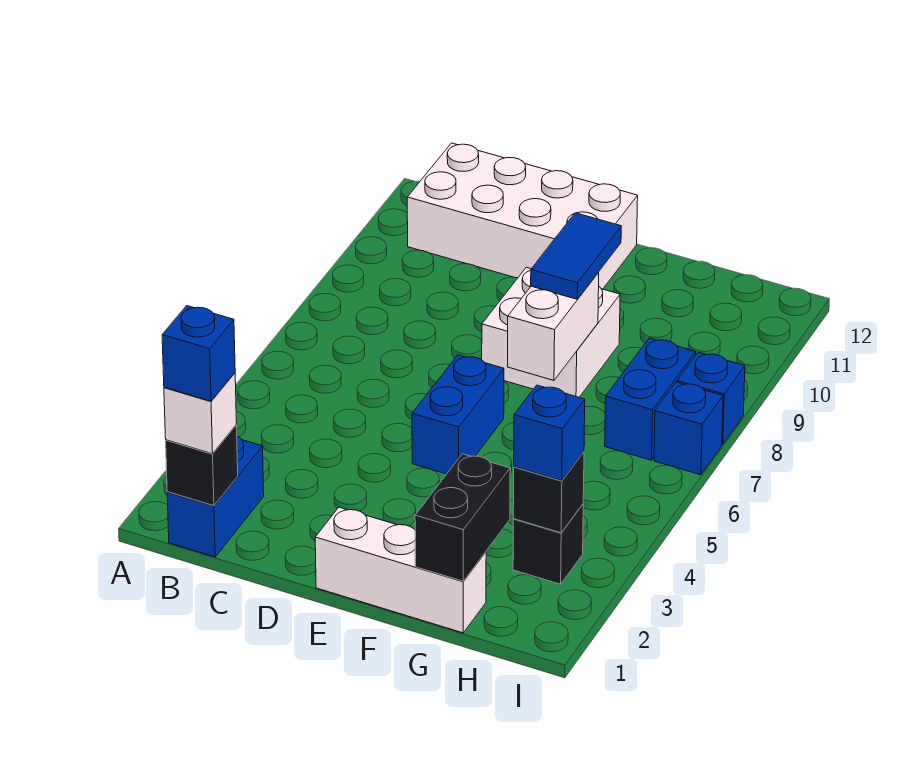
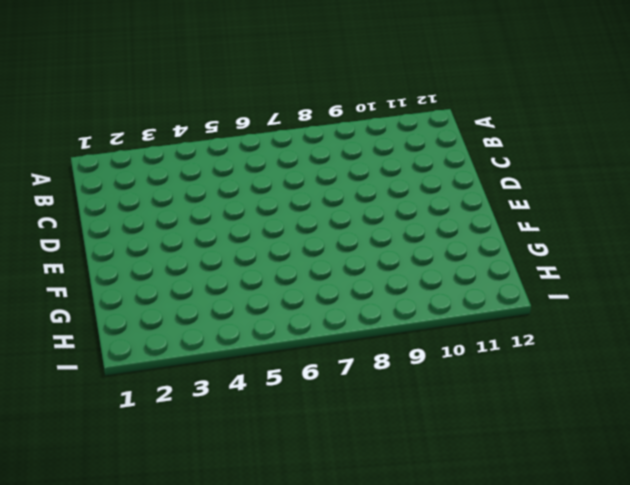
none -> blue brick B1:B2 level 1
none -> white brick B11:E12 level 1
none -> white brick E1:G1 level 1

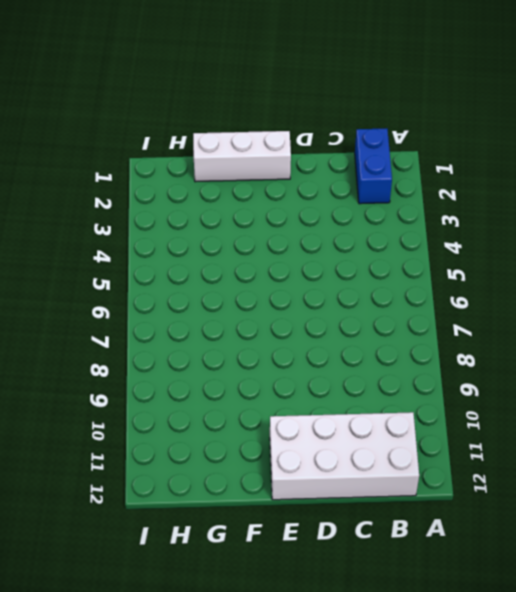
none -> blue brick E5:E6 level 1
none -> white brick E8:F9 level 1
none -> black brick H3 level 1

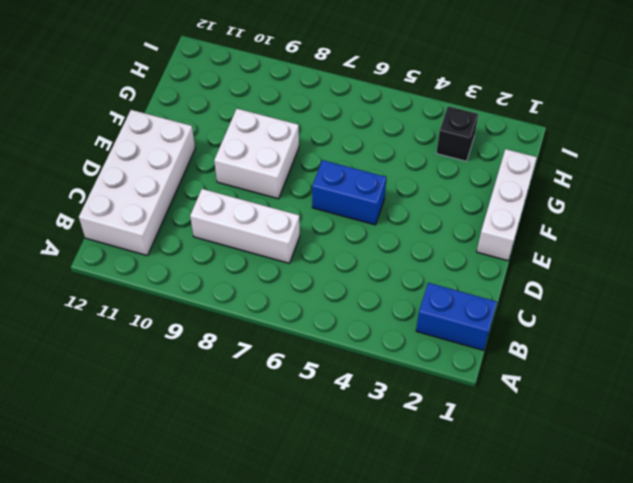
white brick C7:C9 level 1 -> none
none -> blue brick H7:H8 level 1
none -> blue brick I7 level 1
none -> blue brick I8 level 1

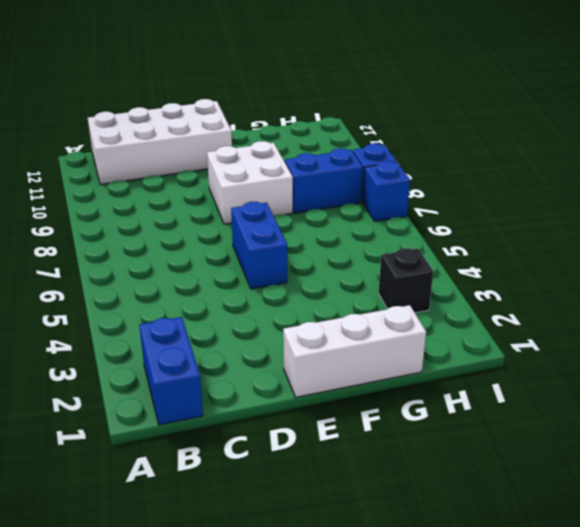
blue brick G8:H8 level 1 -> blue brick H7:H8 level 1
none -> black brick B1 level 2
none -> white brick F7:F8 level 2
none -> black brick G1:G2 level 2

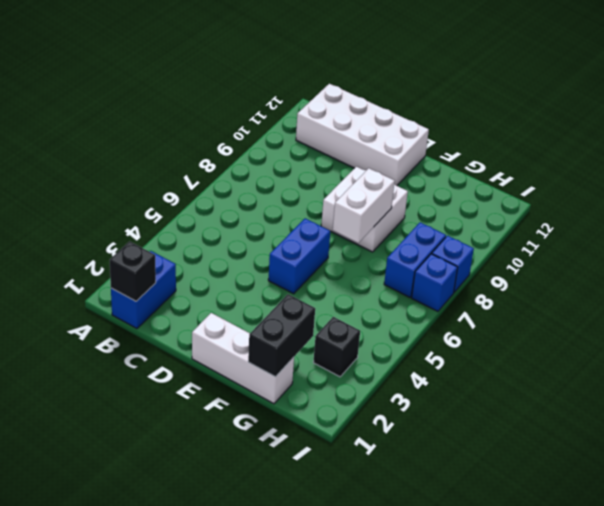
none -> black brick H3 level 2
none -> white brick B1 level 3
none -> blue tile F8:F9 level 3

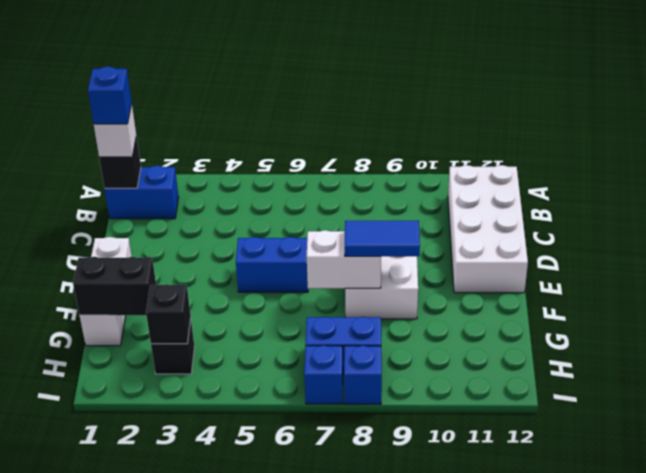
none -> blue brick H3 level 3

